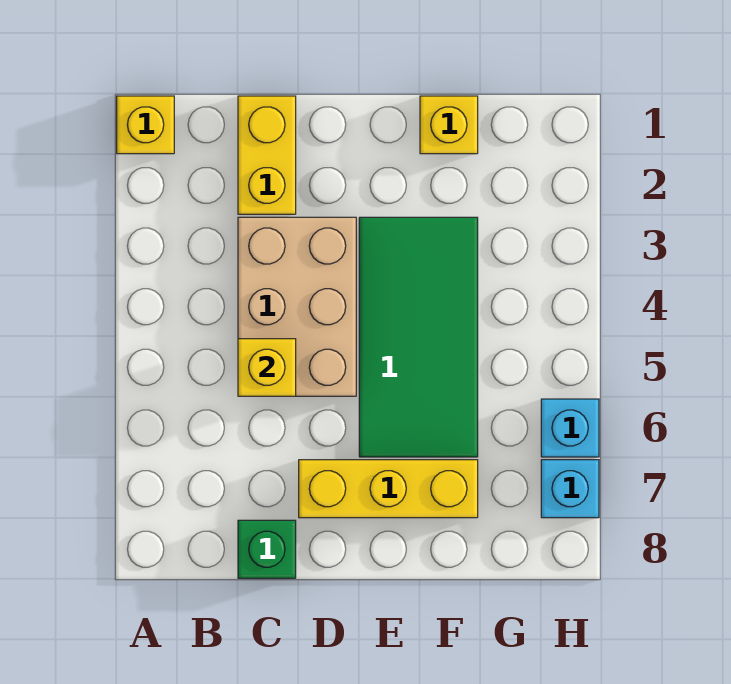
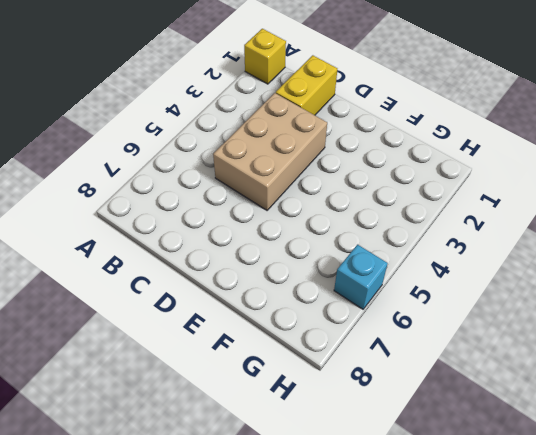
none -> green brick C8 level 1
none -> yellow brick D7:F7 level 1

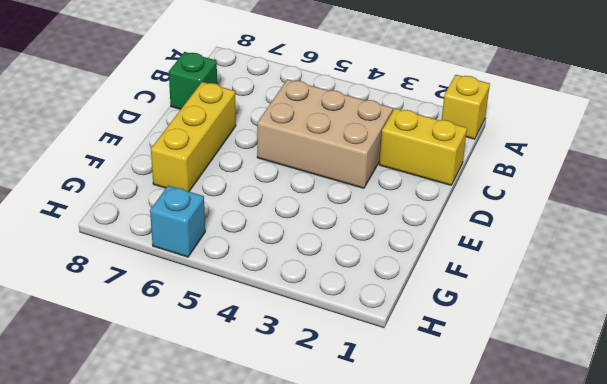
none -> green tile E3:F6 level 1
none -> yellow brick F1 level 1

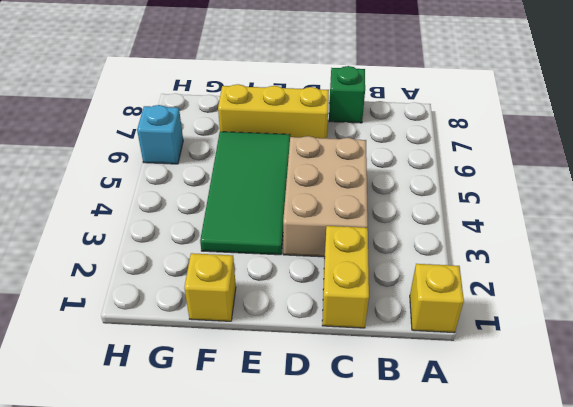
none -> cyan brick H7 level 1
none -> yellow brick C5 level 2

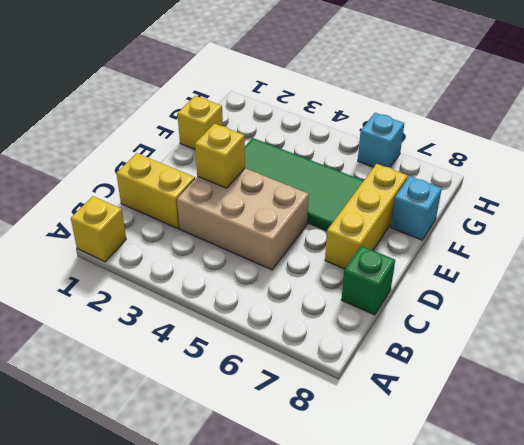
yellow brick D3 level 2 -> yellow brick C5 level 2
cyan brick F8 level 1 -> cyan brick H7 level 1

